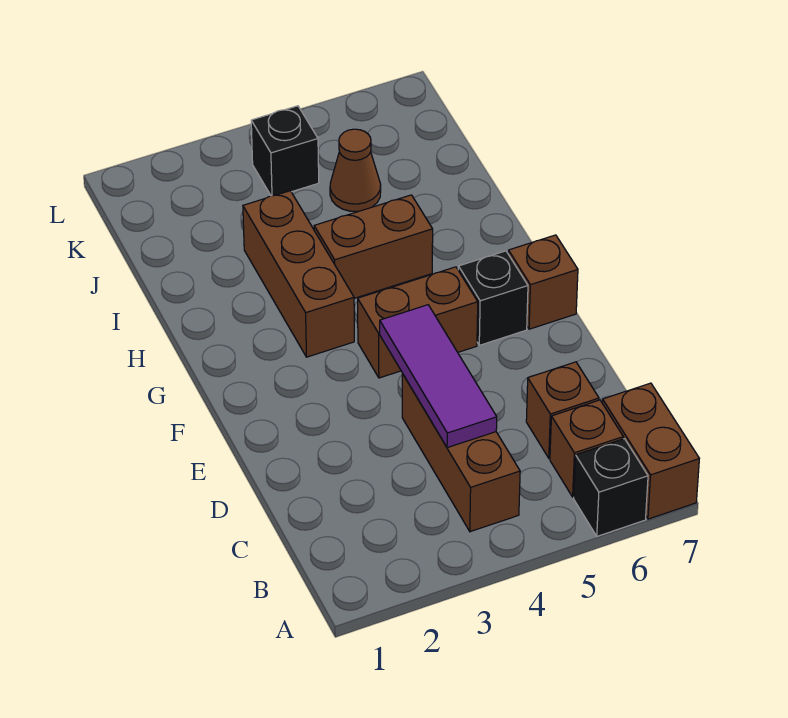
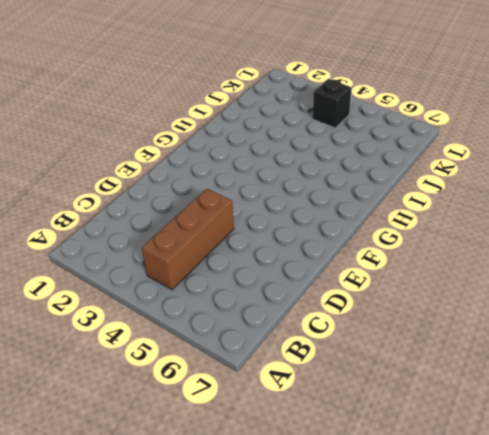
none -> black brick A6 level 1
none -> brown brick A7:B7 level 1
none -> brown brick B6 level 1

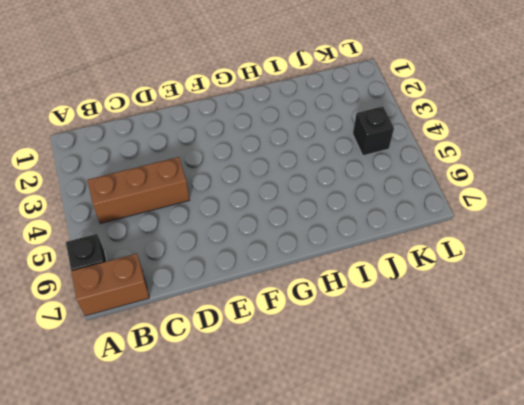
none -> brown brick B6 level 1
none -> brown brick C6 level 1
none -> brown brick F4:F5 level 1

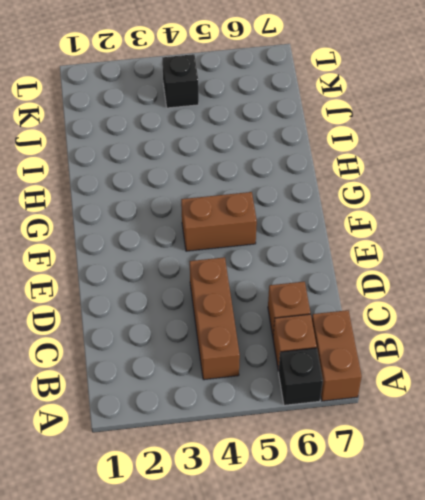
none -> black brick F6 level 1
none -> brown brick F7 level 1
none -> brown brick G3:I3 level 1

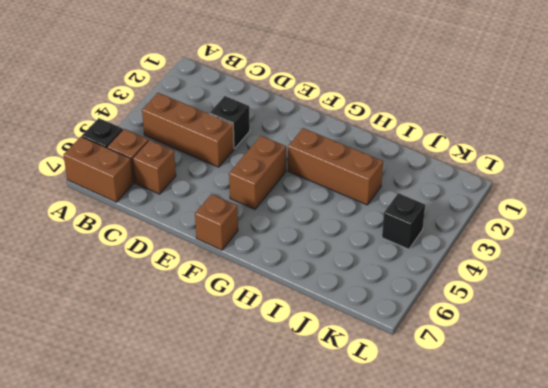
black brick D3 level 1 -> black brick F6 level 1
none -> brown brick H4:H5 level 1
none -> brown cone J5 level 1
none -> purple tile C4:E4 level 2

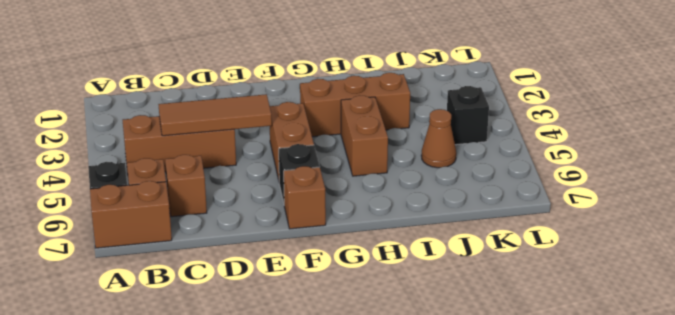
brown tile C4:E4 level 2 -> purple tile C4:E4 level 2

